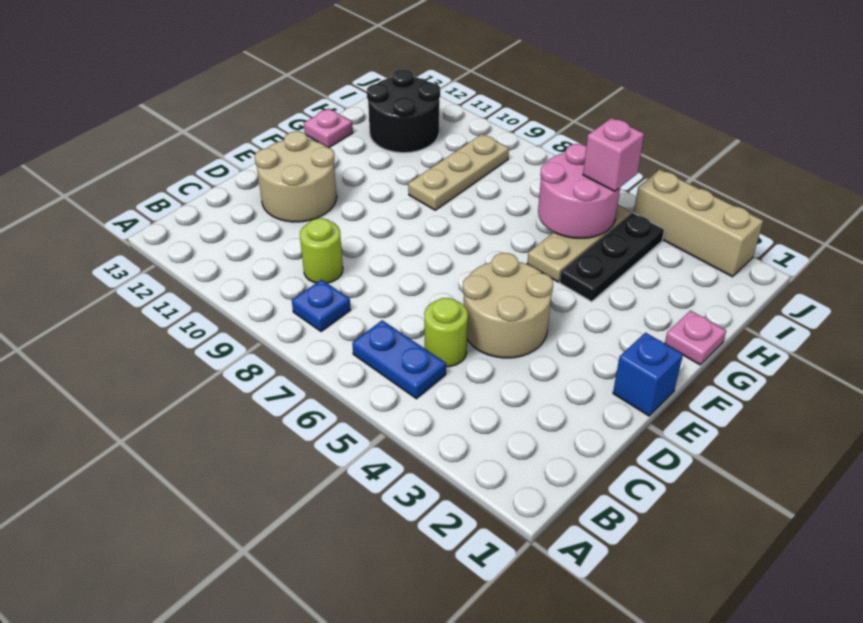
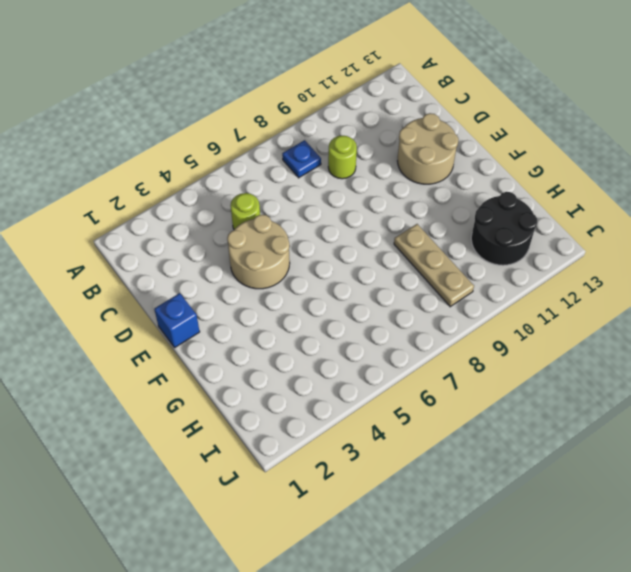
none -> blue plate B5:B6 level 1
none -> pink plate G1 level 1
none -> black plate G4:I4 level 1

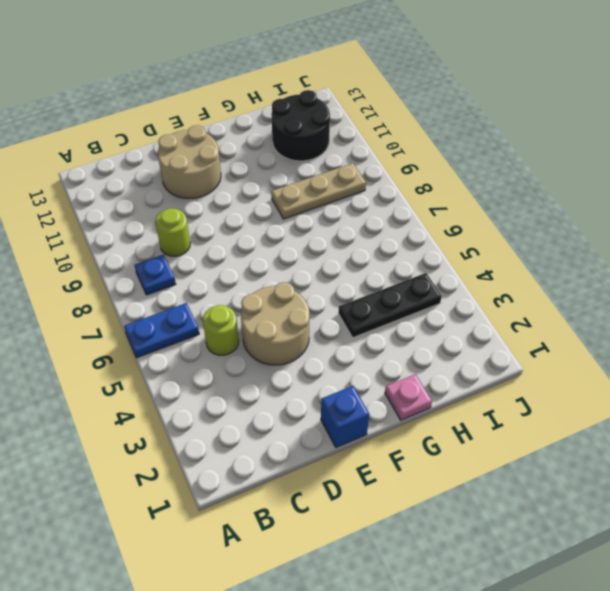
blue plate A6:B6 level 1 -> blue plate B5:B6 level 1
none -> tan plate G5:I5 level 1
none -> pink plate G13 level 1
none -> tan brick J2:J4 level 1

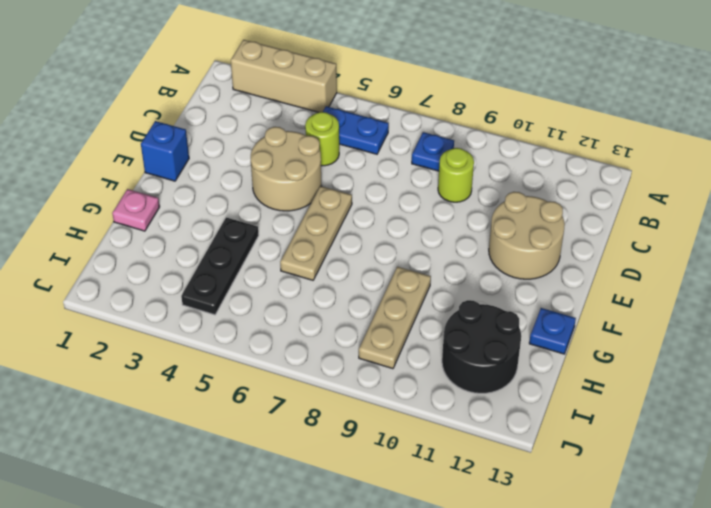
tan brick A2:A4 level 1 -> tan brick J2:J4 level 1
tan plate E6:G6 level 1 -> tan plate G5:I5 level 1
blue plate G13 level 1 -> pink plate G13 level 1
none -> pink round brick H5:I6 level 2
none -> pink brick I5 level 3

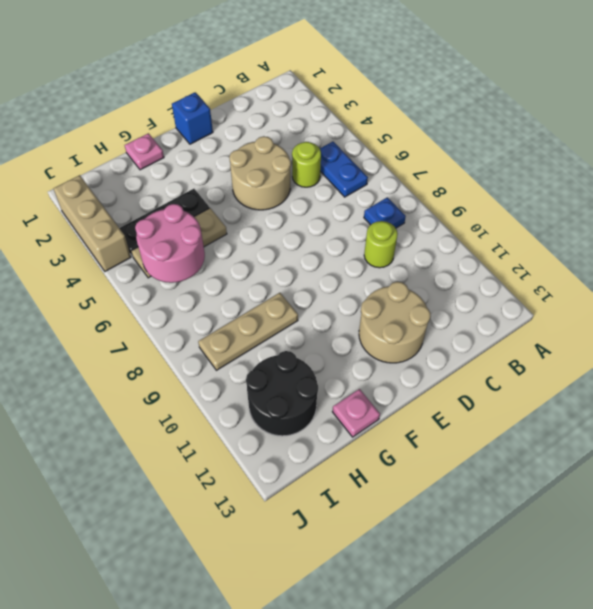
none -> pink brick I5 level 3

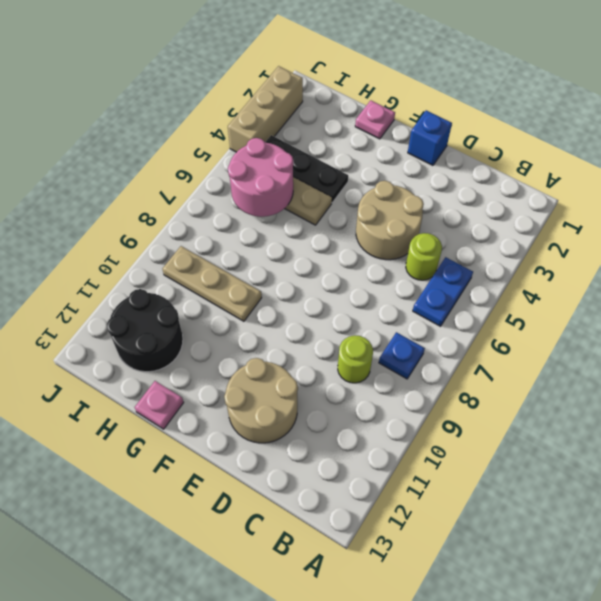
none -> pink brick I5 level 3

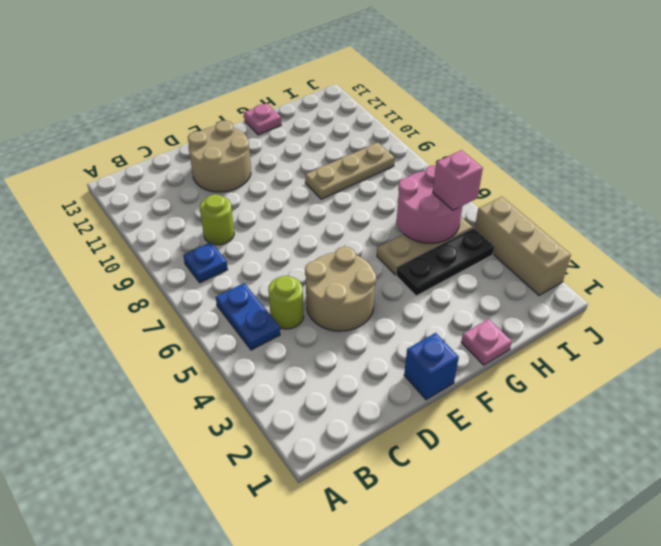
none -> black round brick H11:I12 level 1

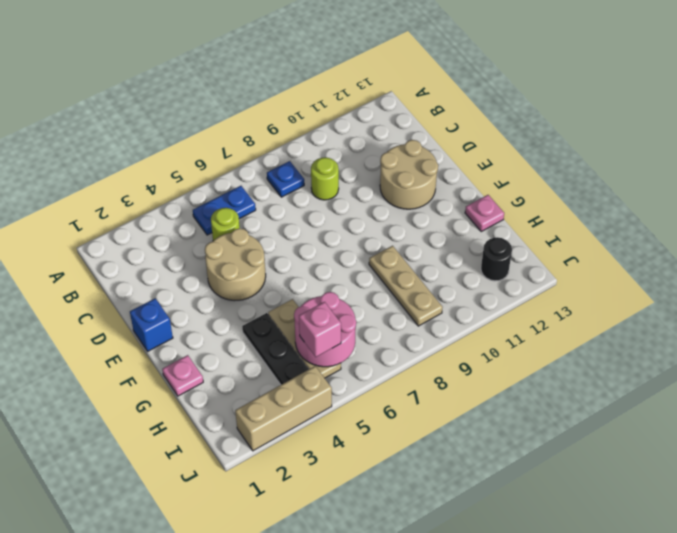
black round brick I12 level 1 -> black round brick H11:I12 level 1

